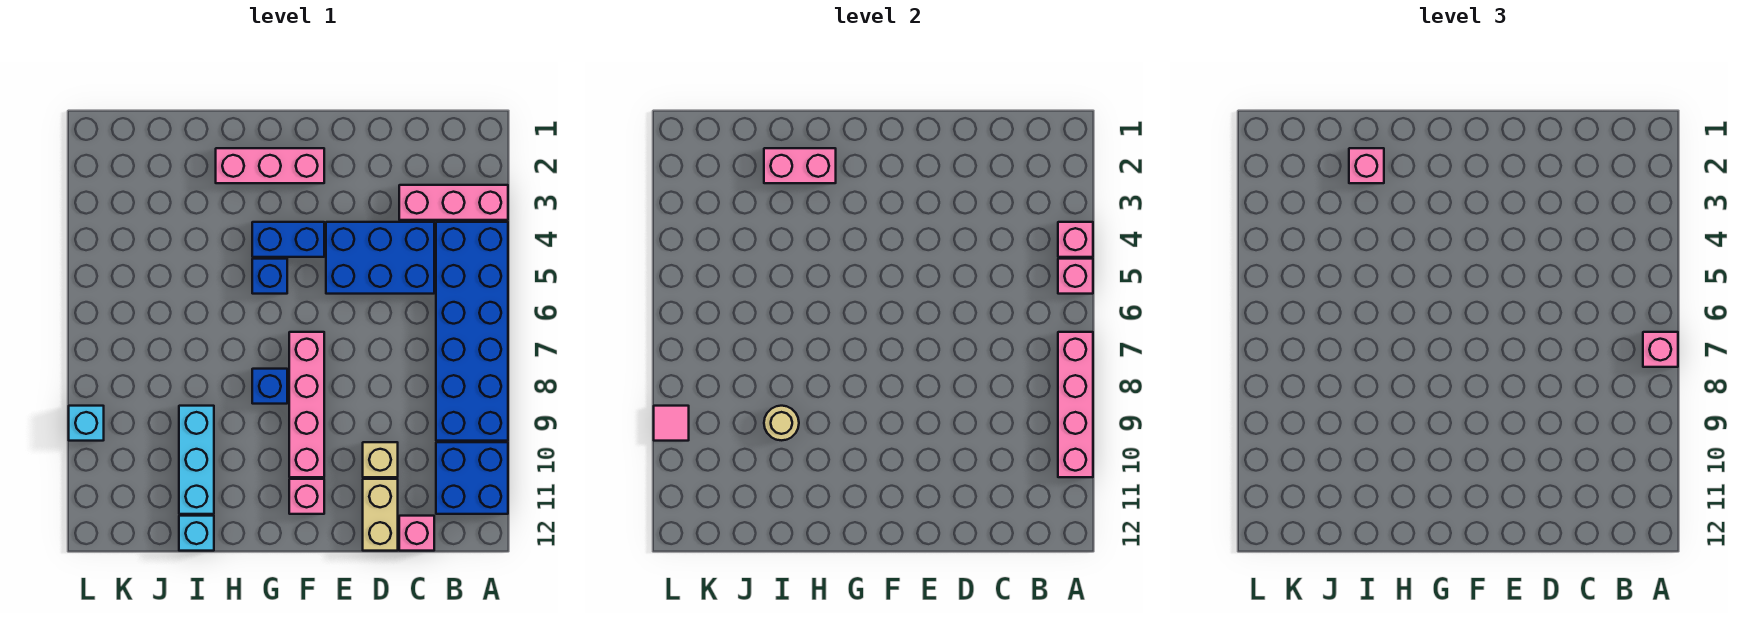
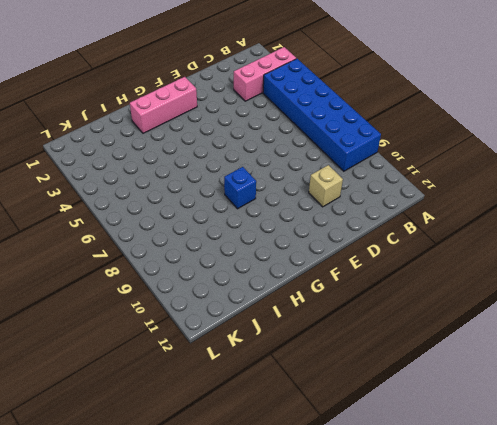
none -> blue brick A10:B11 level 1
none -> blue brick C4:E5 level 1
none -> pink brick C12 level 1

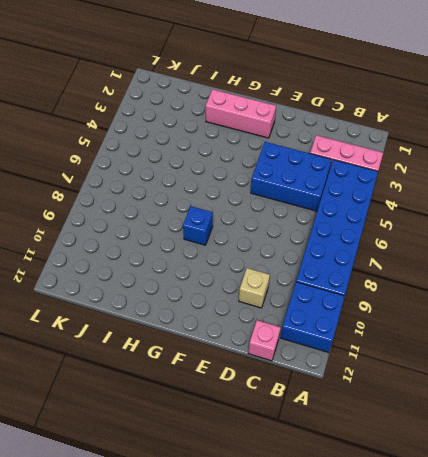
none -> tan brick D11:D12 level 1
none -> blue brick F4:G4 level 1
none -> pink brick F7:F10 level 1

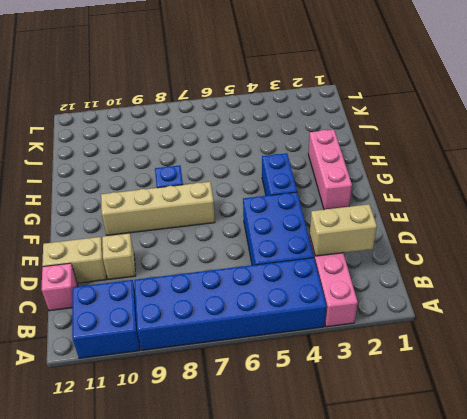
tan brick C2:C3 level 2 -> none
tan brick F7:F10 level 1 -> pink brick F7:F10 level 1
none -> pink brick F11 level 1
none -> blue brick G5 level 1
none -> cyan brick I9:I11 level 1

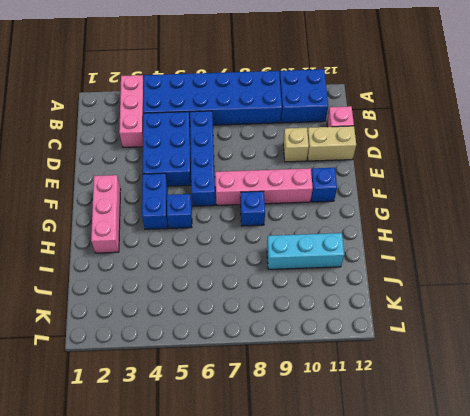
blue brick C6:F6 level 1 -> none
blue brick F11 level 1 -> pink brick F11 level 1
none -> cyan brick I12 level 1
none -> cyan brick L9 level 1
none -> pink brick A4 level 2

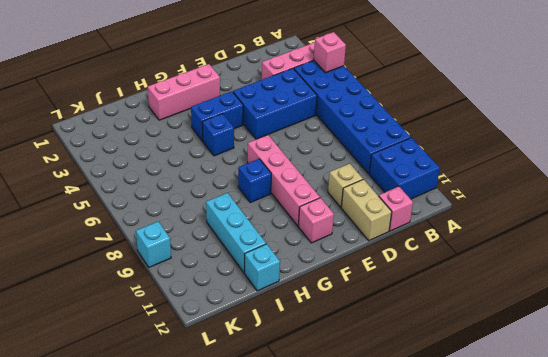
none -> pink brick A5 level 2
none -> pink brick A7:A10 level 2
none -> pink brick H2:I2 level 2

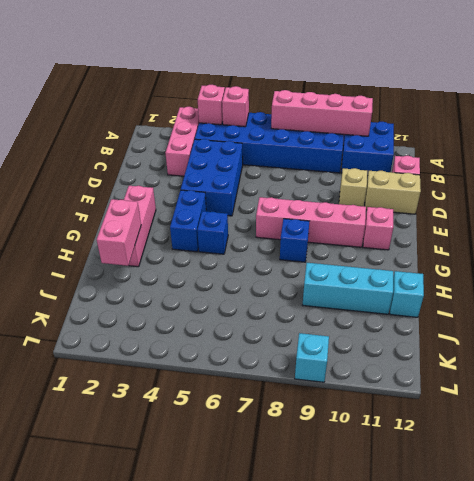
none -> tan round brick I9 level 2
none -> pink tile L9 level 2
none -> pink brick A7 level 3

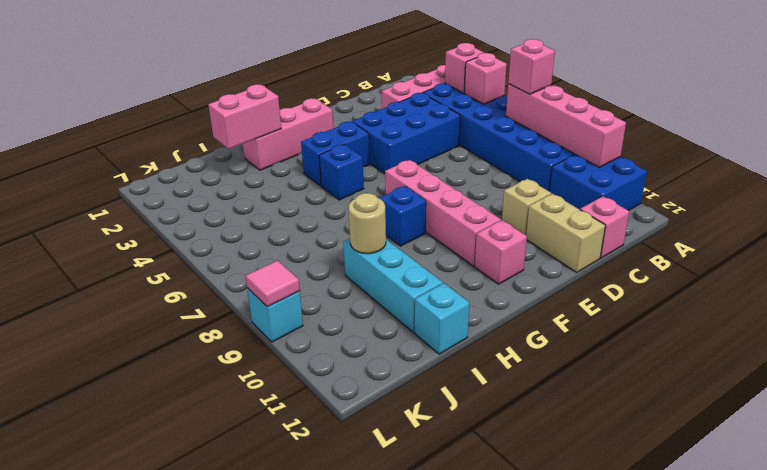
none -> pink brick I2 level 3

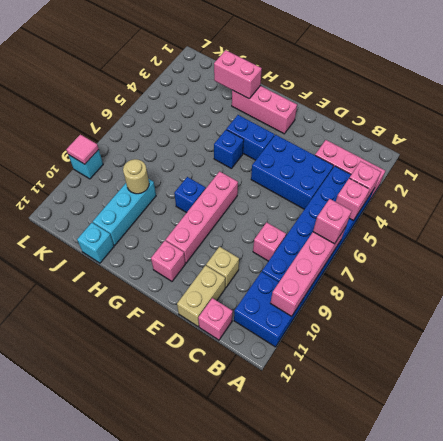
pink brick C8 level 1 -> pink brick I2 level 3

